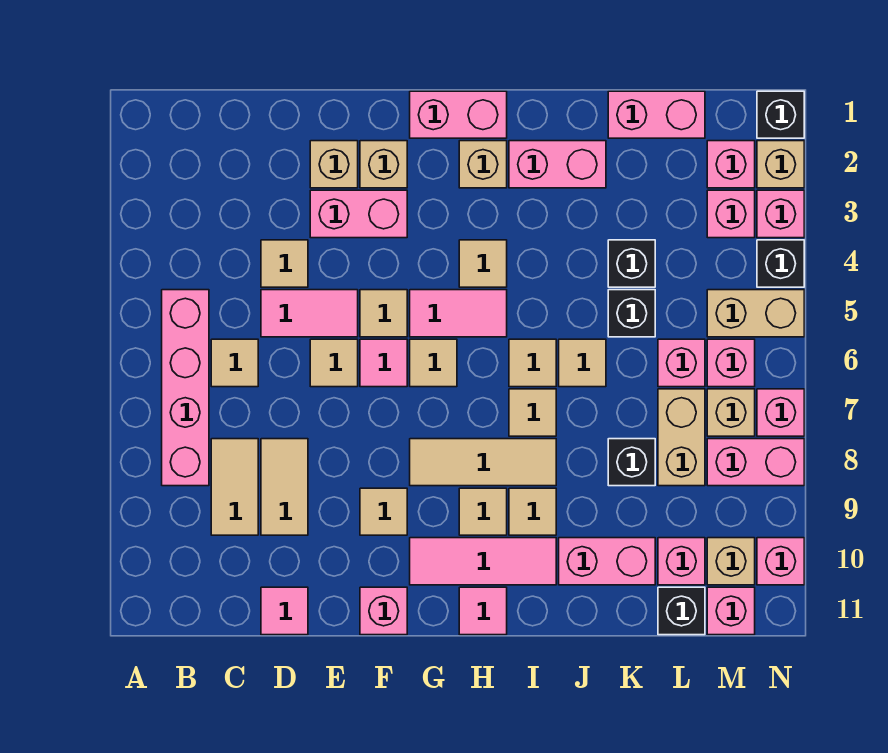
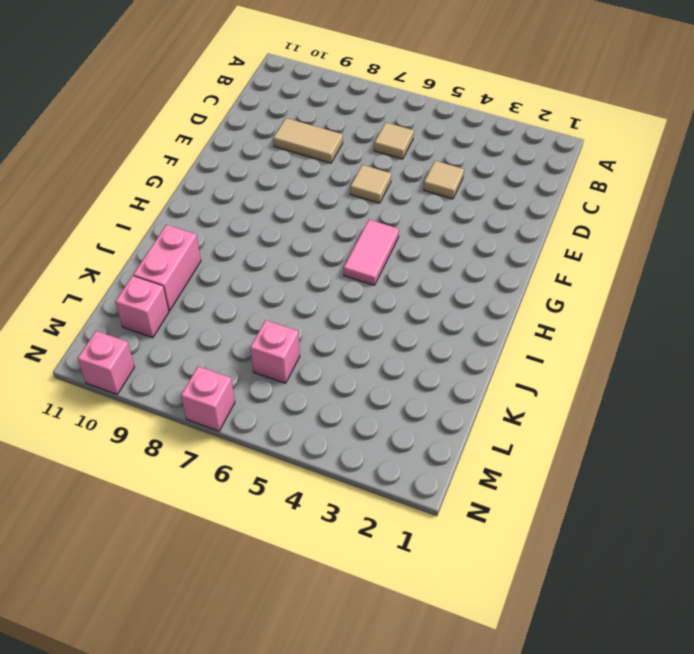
none -> pink brick B5:B8 level 1
none -> tan tile C8:C9 level 1
none -> pink tile D5:E5 level 1
none -> pink tile D11 level 1

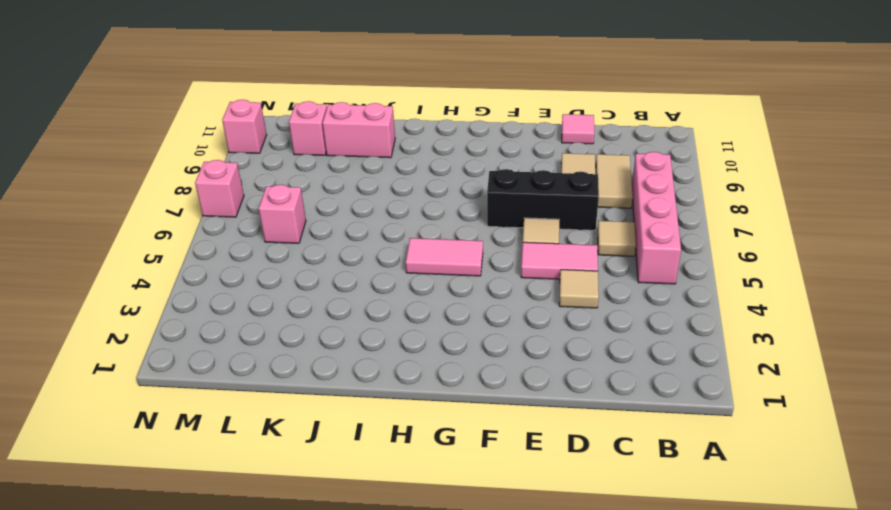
black brick D7:F7 level 1 -> none
none -> tan brick E2 level 1
none -> pink brick E3:F3 level 1
none -> tan brick F2 level 1
none -> tan tile F5 level 1

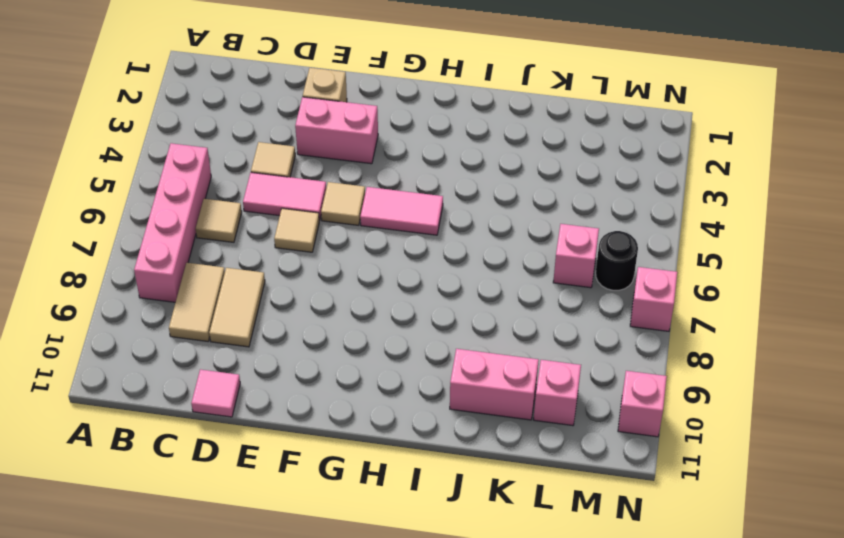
black round brick M6 level 1 -> pink brick M6 level 1
none -> tan brick F2 level 1
none -> pink tile F6 level 1
none -> tan tile F9 level 1
none -> pink brick F11 level 1

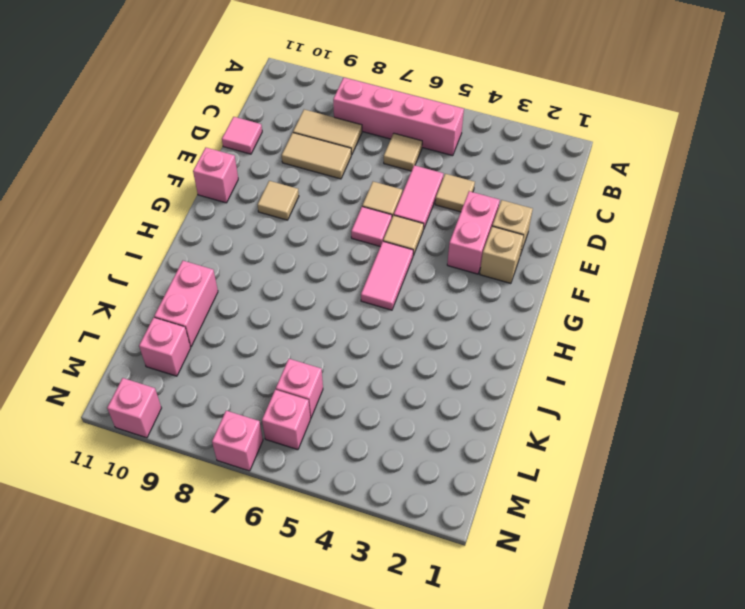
none -> pink brick G1:H1 level 1
none -> tan tile G6 level 1
none -> tan tile G8:I8 level 1
none -> pink tile G10:I10 level 1

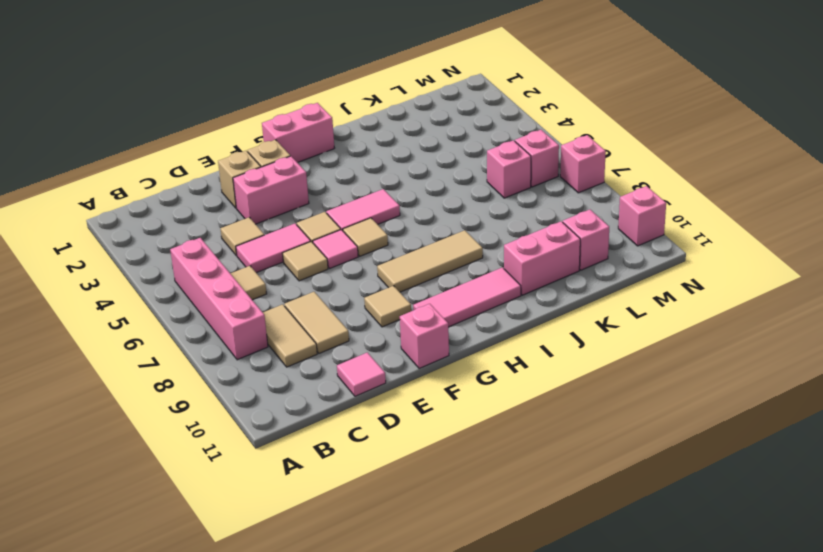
none -> tan brick H2 level 1
none -> tan tile H4 level 1
none -> tan tile H9 level 1
none -> pink tile H11 level 1

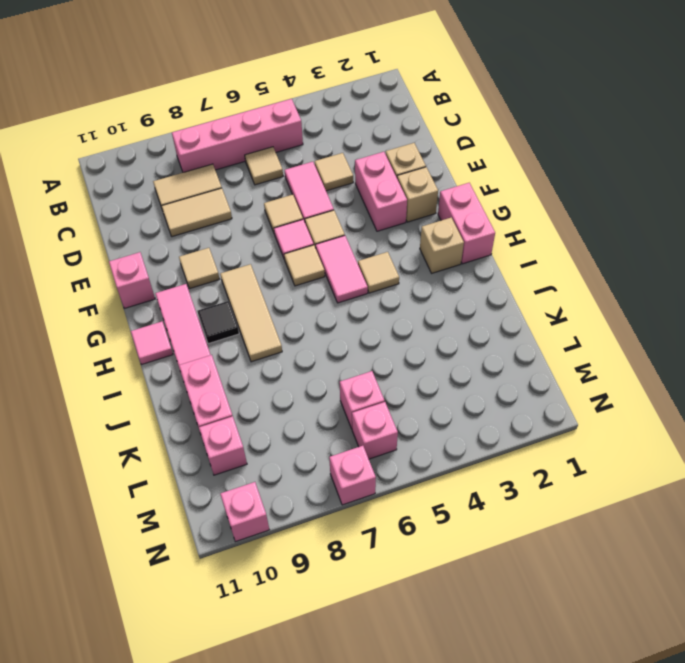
black tile H9 level 1 -> tan tile H9 level 1
none -> pink tile D11 level 1
none -> pink brick I2:J2 level 1
none -> tan tile I6 level 1
none -> tan tile I7 level 1

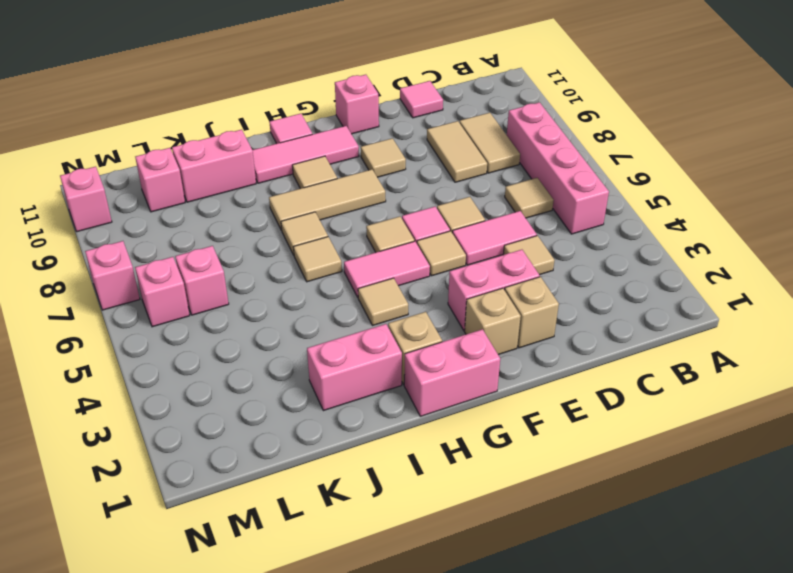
none -> tan tile I9 level 1
none -> tan tile J6 level 1
none -> pink brick K1:L1 level 1
none -> black brick K4 level 1

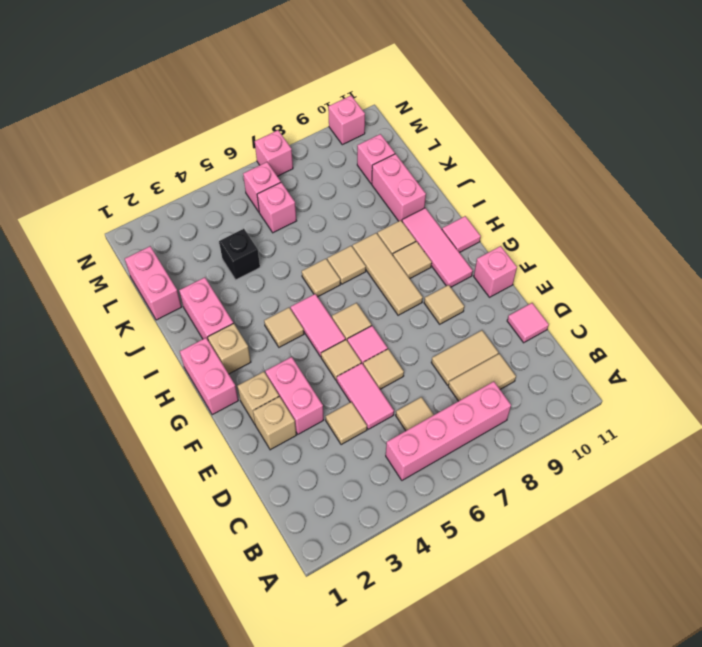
none -> tan tile J6 level 1
none -> black brick K5 level 1
none -> black brick K8 level 1
none -> tan brick L7:L8 level 1

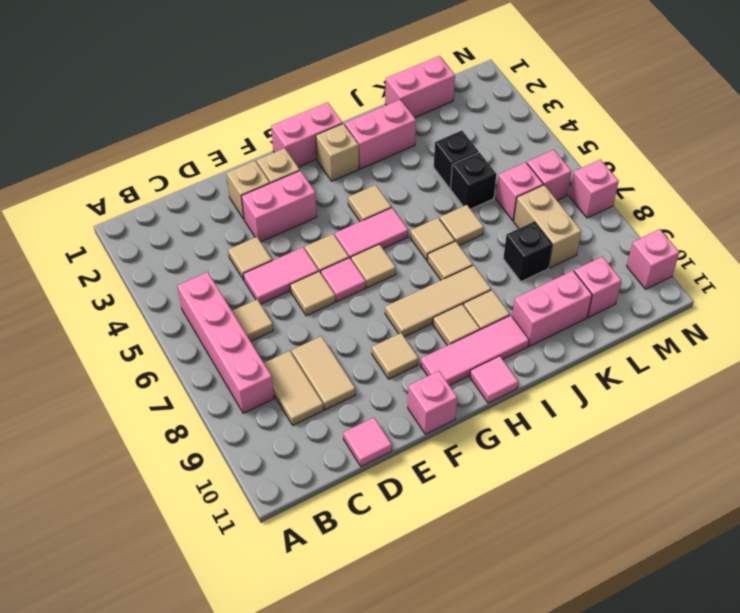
none -> black brick L11 level 1
none -> pink brick M2 level 1
none -> pink brick M3 level 1
none -> tan brick M5:N5 level 1

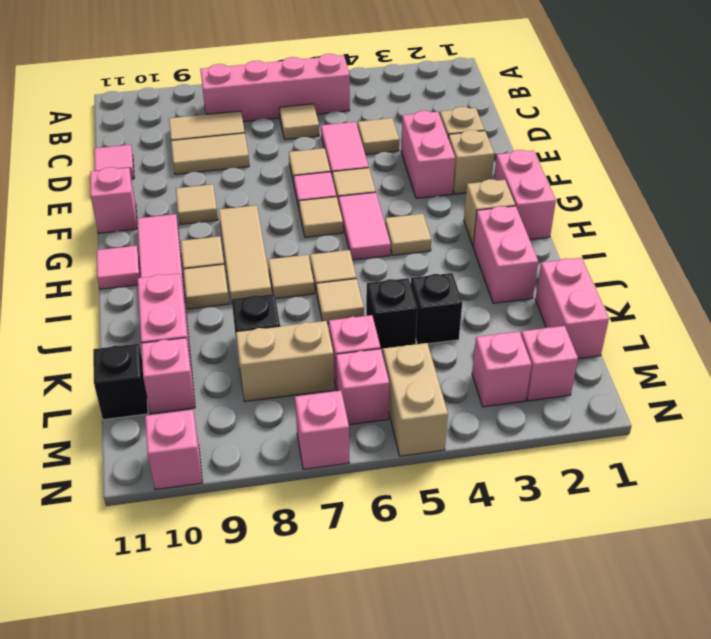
none -> tan brick M7 level 1
none -> pink brick M8:N8 level 1
none -> tan brick M10 level 1
none -> pink brick M11 level 1

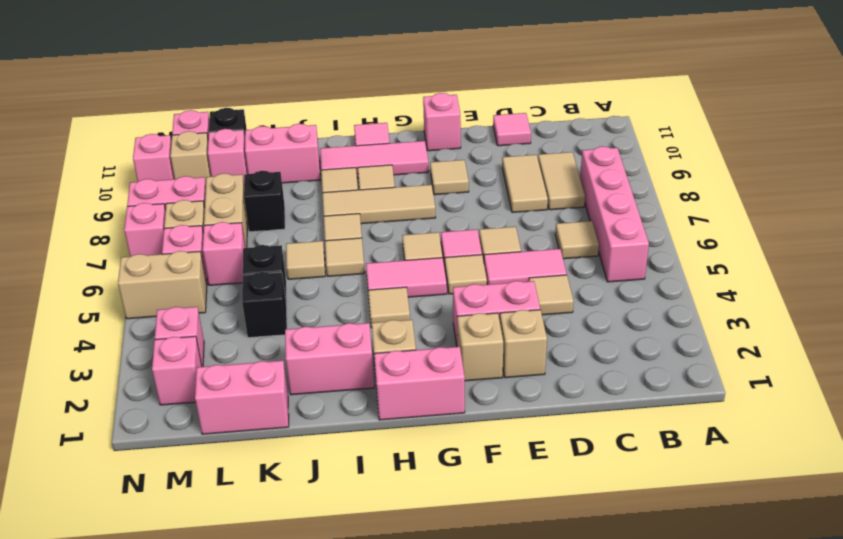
none -> black brick N1 level 1
none -> tan brick N2 level 1
none -> pink brick N3 level 1
none -> black brick N4 level 1

